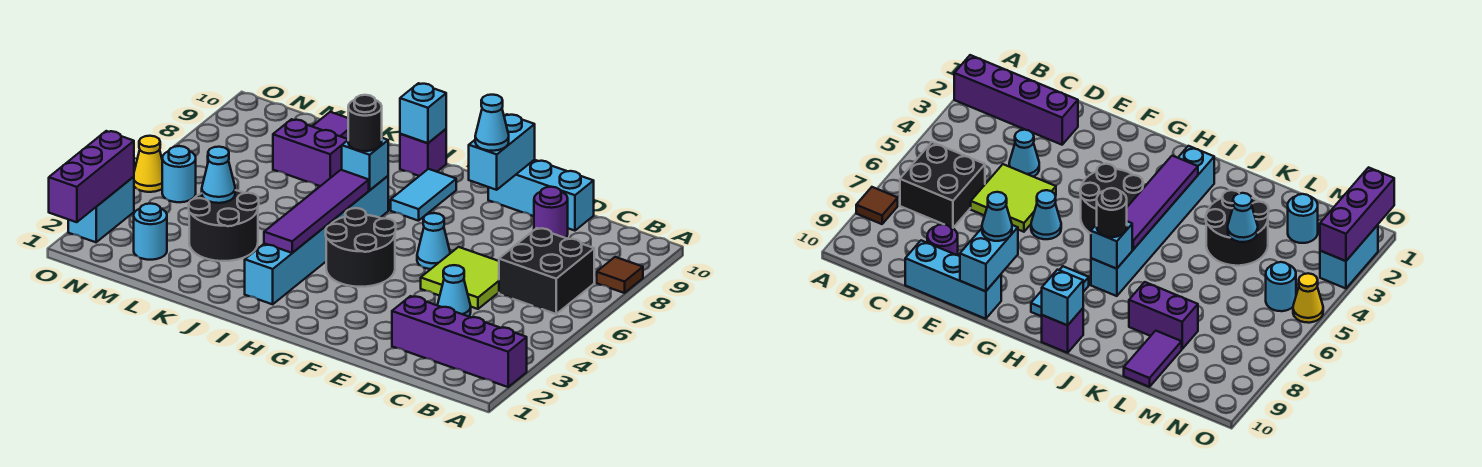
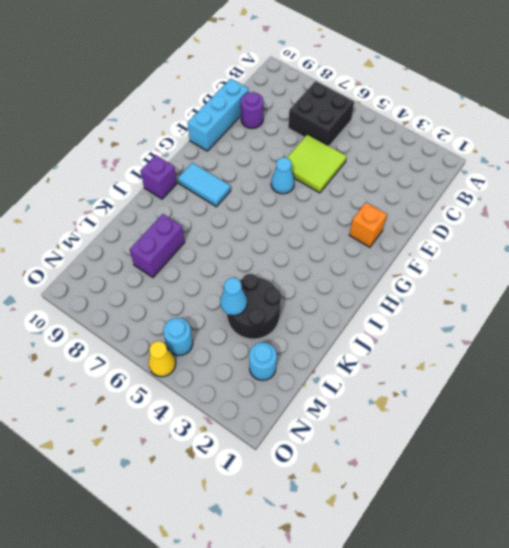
orange brick F2 level 1 -> none
none -> purple brick A2:D2 level 1
none -> brown tile A8 level 1
none -> cyan cone D4 level 1

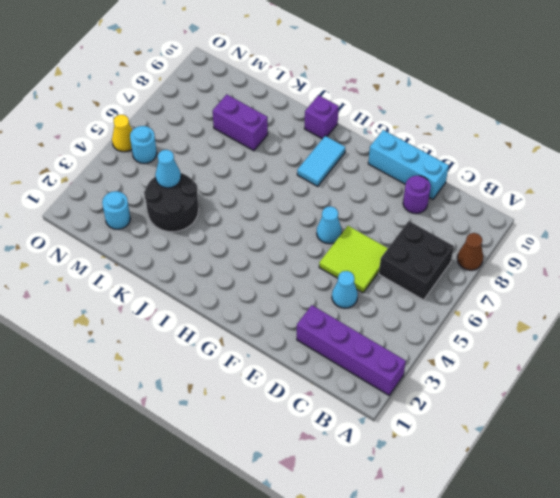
brown cone A8 level 1 -> brown tile A8 level 1
none -> black round brick G4:H5 level 1
none -> cyan brick I2:I7 level 1
none -> purple tile L9:L10 level 1

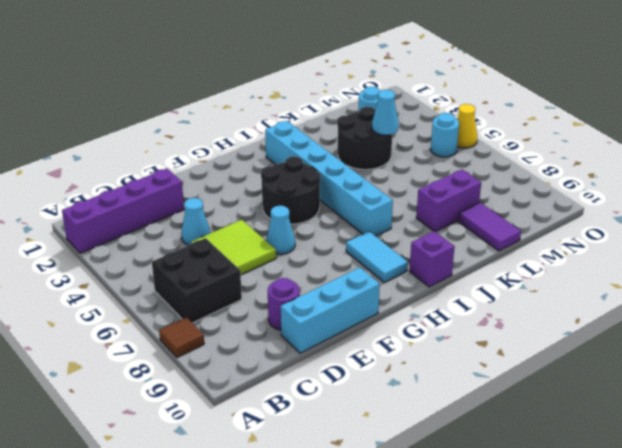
none -> cyan brick O2:O3 level 1
none -> cyan brick F9:F10 level 2
none -> purple tile I3:I6 level 2

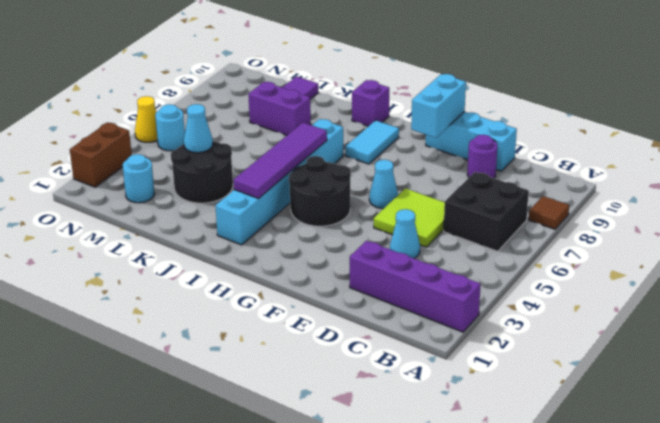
brown brick O2:O3 level 1 -> cyan brick O2:O3 level 1
none -> cyan brick I7 level 2
none -> cyan brick I10 level 2
none -> purple brick O1:O3 level 2

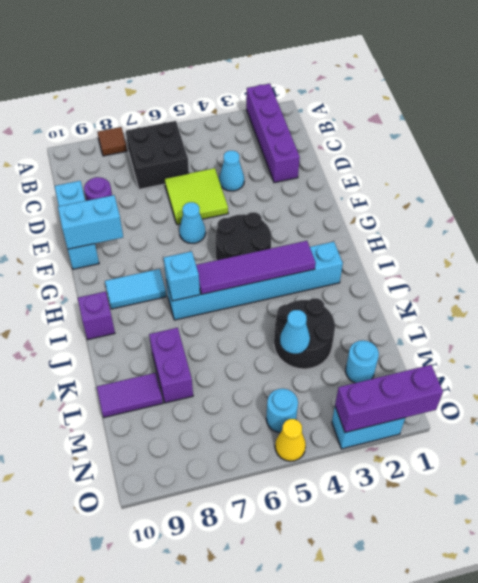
none -> cyan brick I10 level 2
none -> cyan cone F9 level 3
none -> black round brick I7 level 3

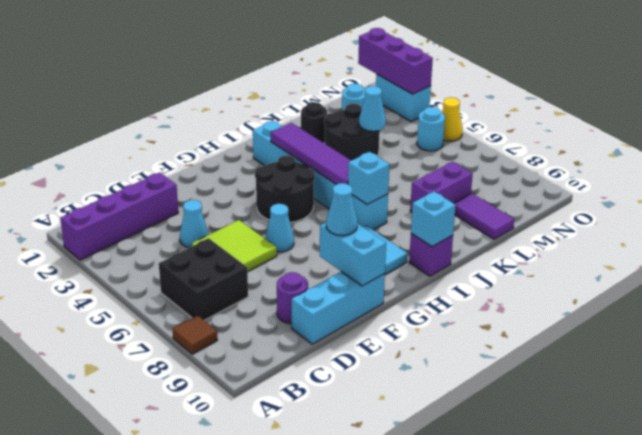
black round brick K2 level 1 -> black round brick I7 level 3

